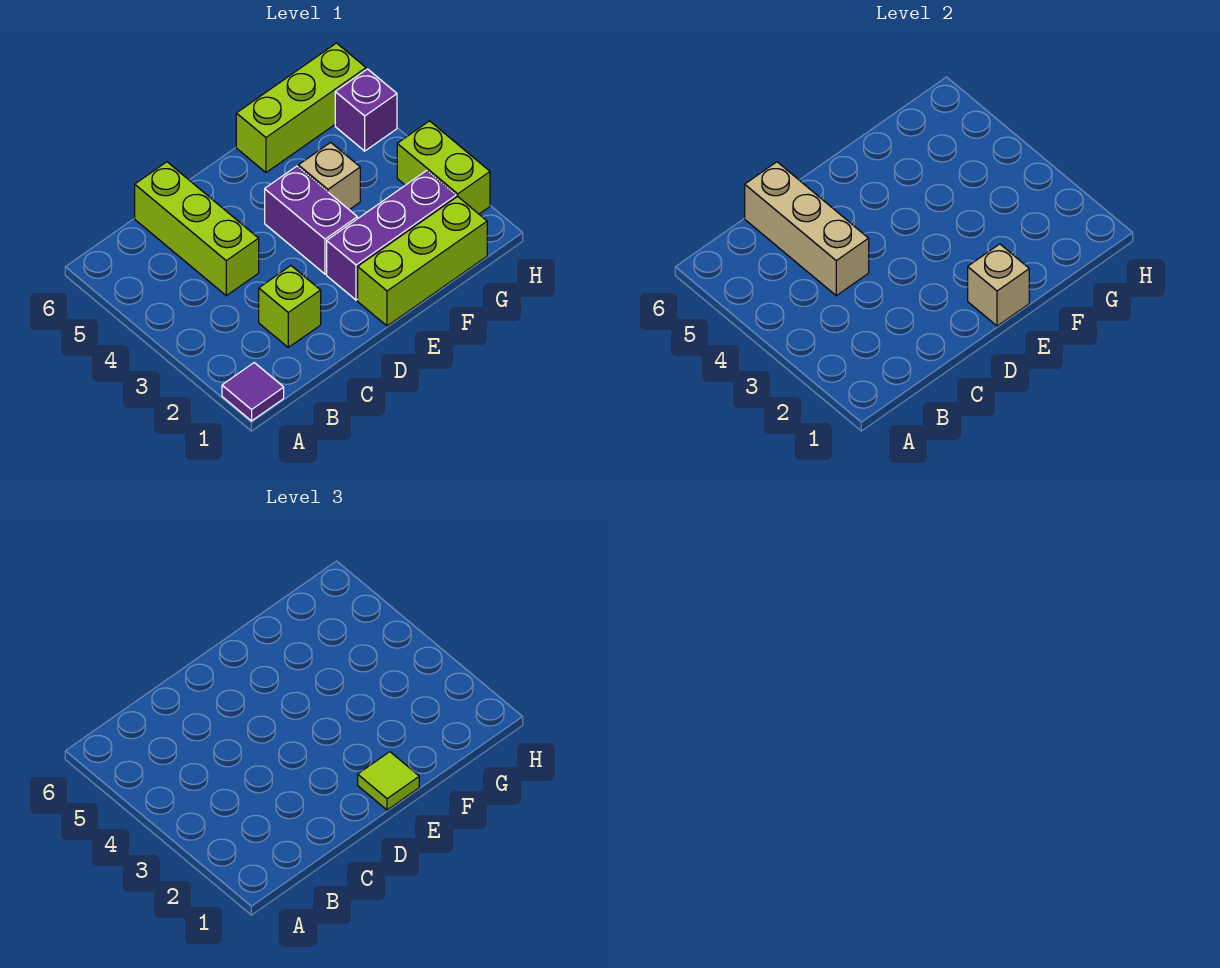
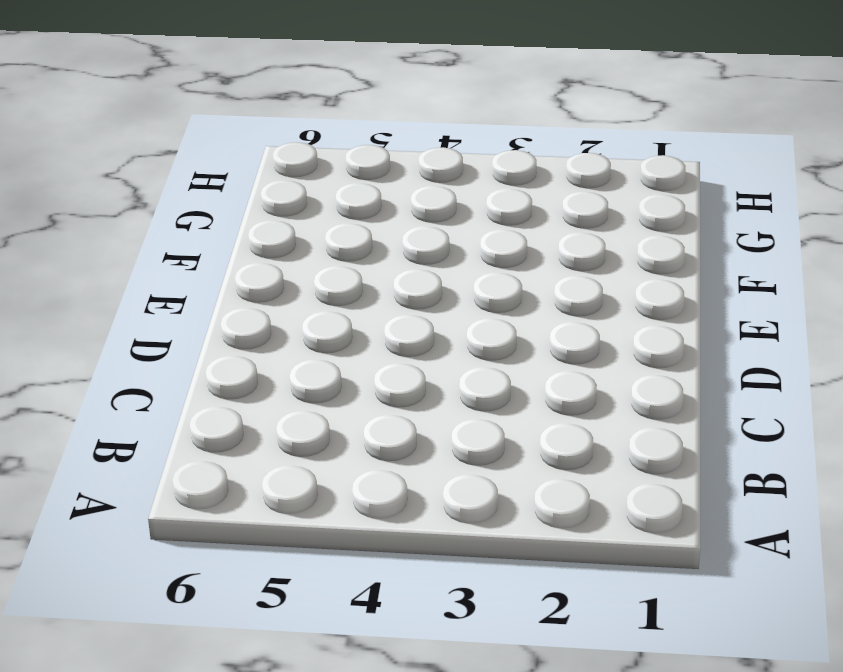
none -> purple tile A1 level 1
none -> lime brick C2 level 1
none -> lime brick C4:C6 level 1

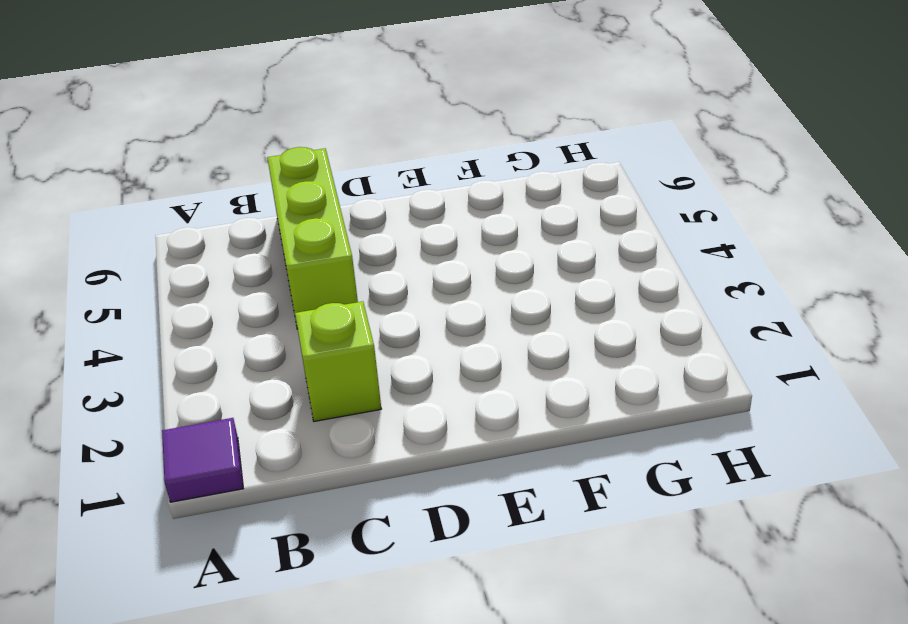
none -> lime brick E1:G1 level 1
none -> purple brick E2:G2 level 1
none -> purple brick E3:E4 level 1

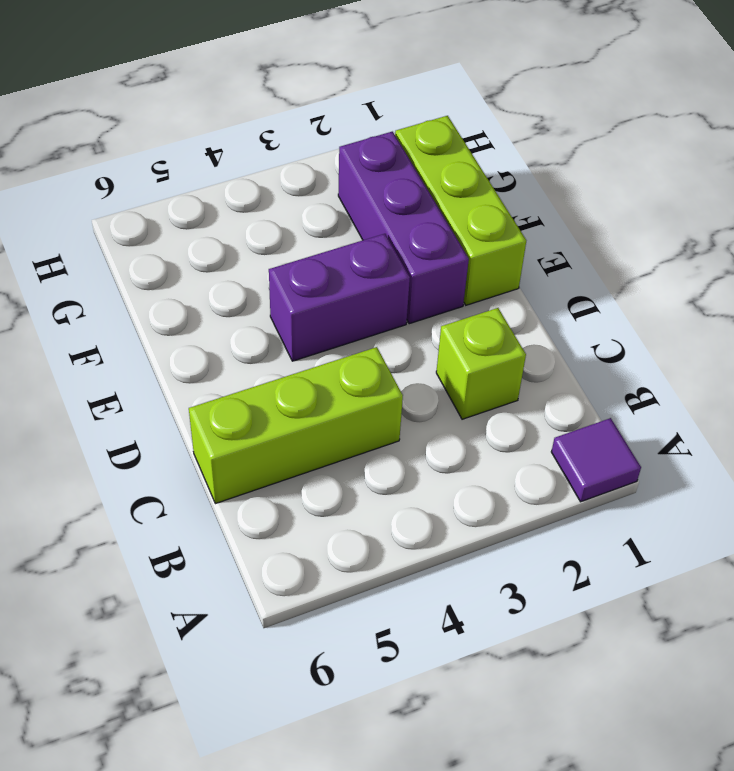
none -> tan brick F4 level 1
none -> lime brick F6:H6 level 1
none -> lime brick H2:H3 level 1

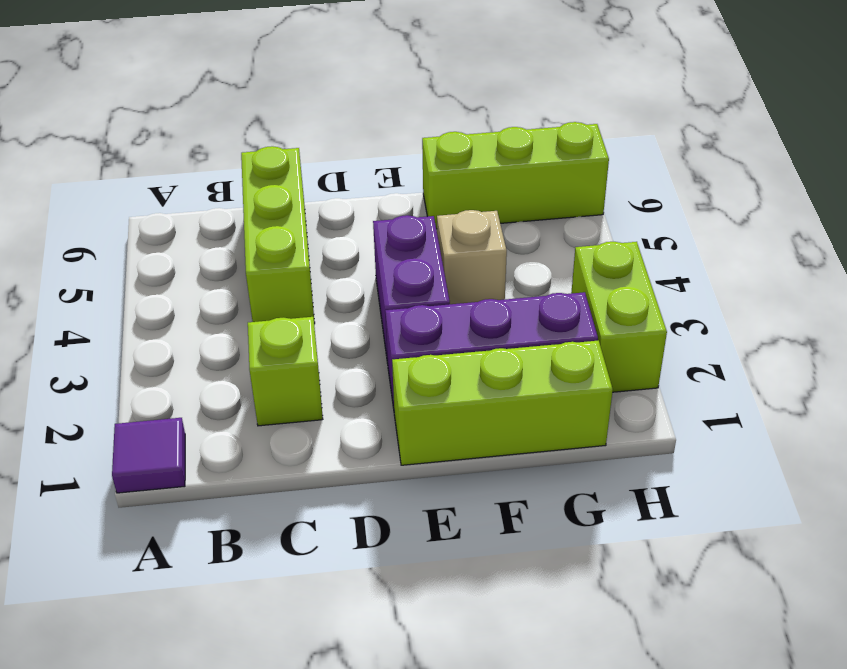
none -> purple brick H5 level 1
none -> tan brick C4:C6 level 2
none -> tan brick E1 level 2

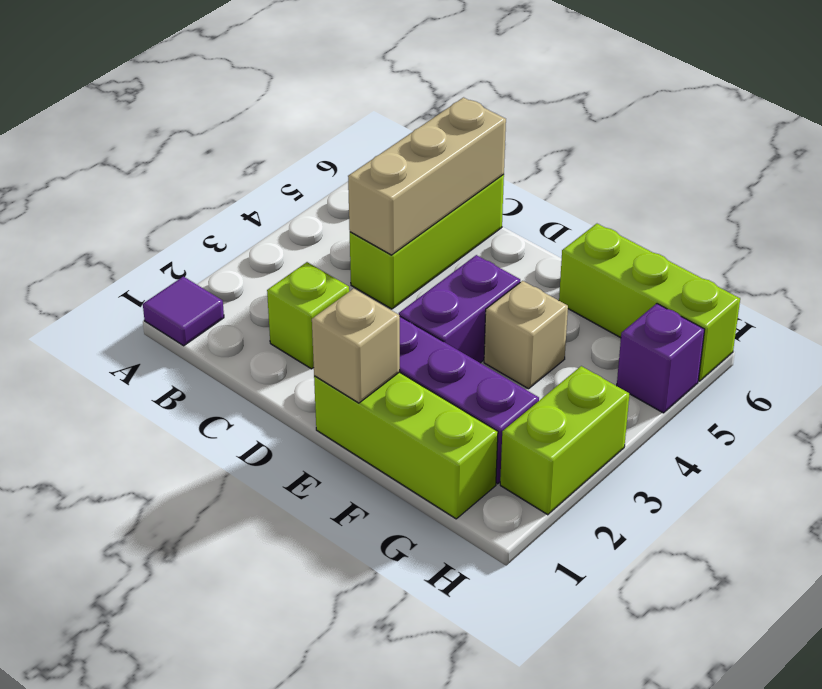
none -> lime tile E1 level 3

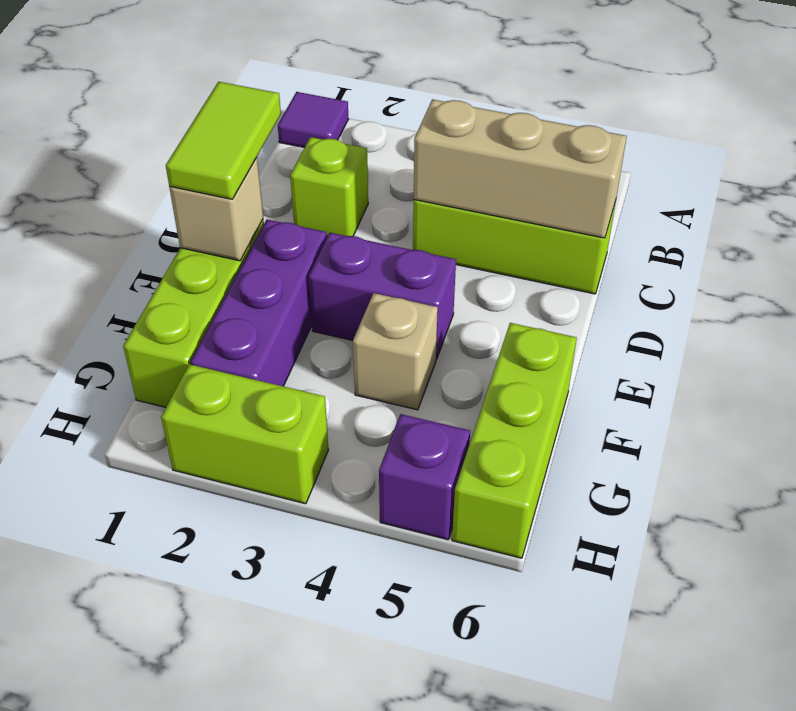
lime tile D1:E1 level 3 -> lime tile E1 level 3

